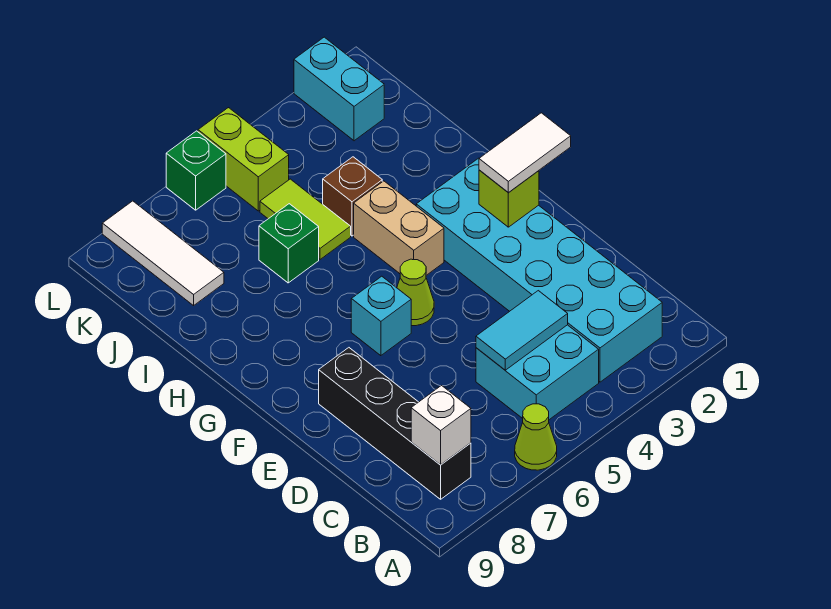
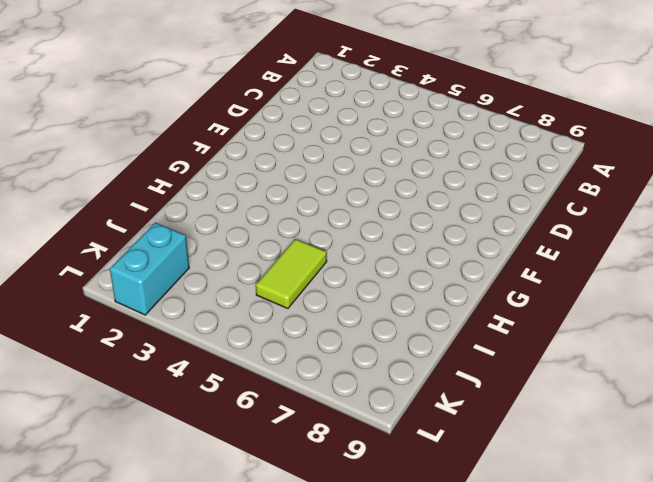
none -> lime cone A6 level 1
none -> cyan brick B2:G3 level 1
none -> cyan brick B4:C5 level 1

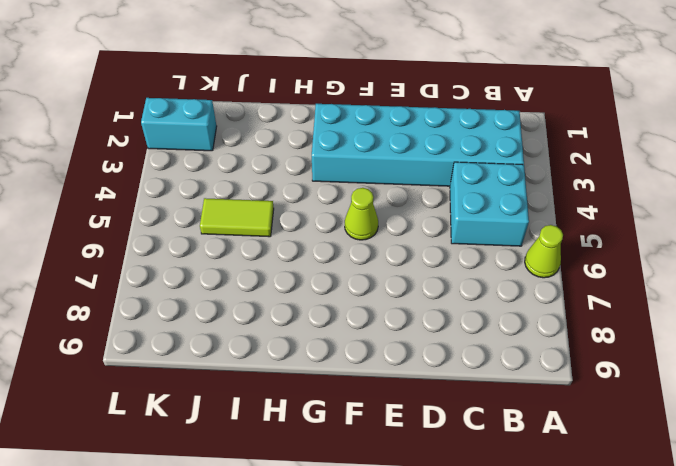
none -> black brick B8:E8 level 1
none -> cyan brick F6 level 1
none -> tan brick G4:H4 level 1

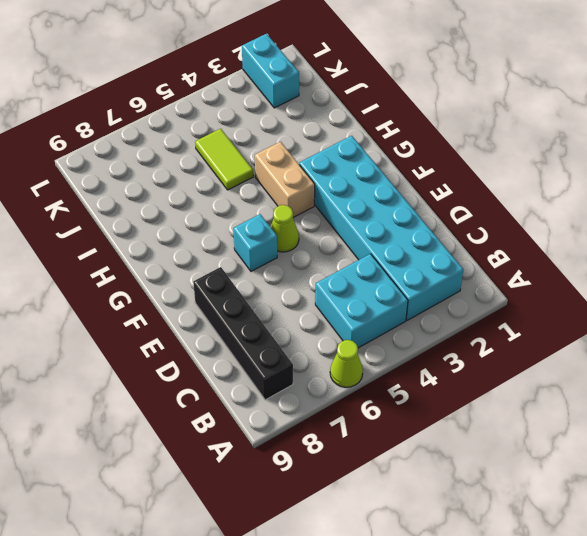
none -> brown brick I4 level 1
none -> green brick I6 level 1
none -> white tile J8:L8 level 1

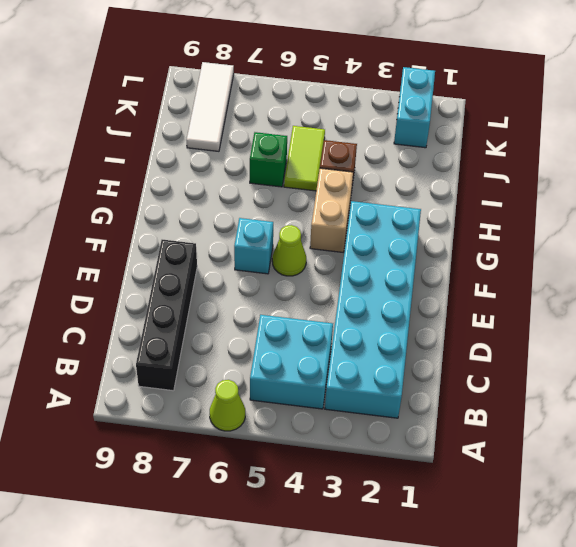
none -> lime brick K5:L5 level 1
none -> green brick L6 level 1
none -> white brick B8 level 2

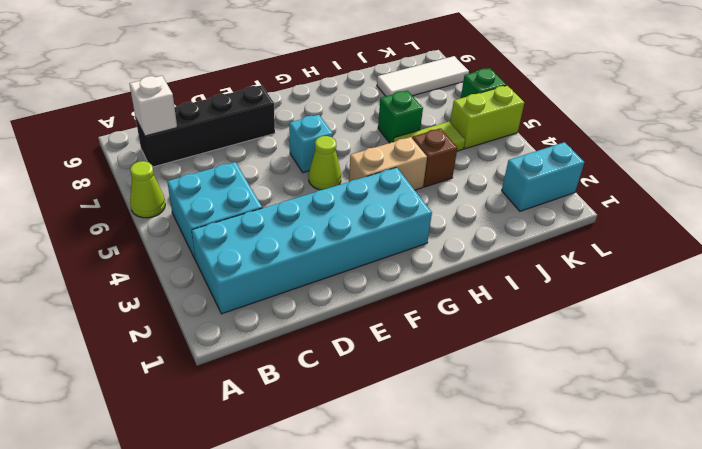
none -> cyan tile C4:C5 level 2
none -> lime brick F2 level 2
none -> white tile F1:F2 level 3

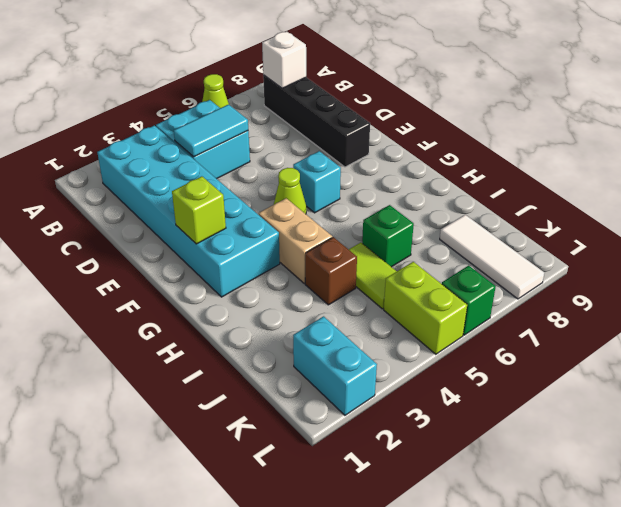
none -> white tile F1:F2 level 3

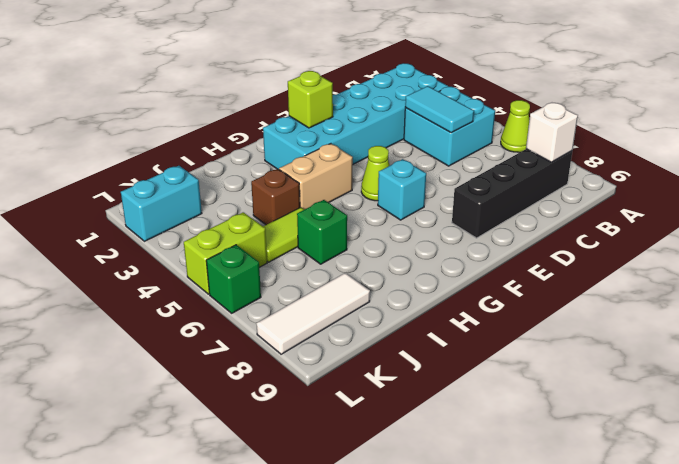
none -> white tile F1:F2 level 3

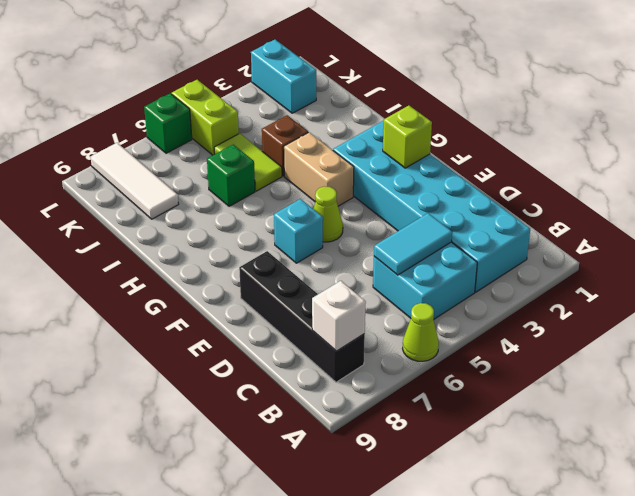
none -> white tile F1:F2 level 3

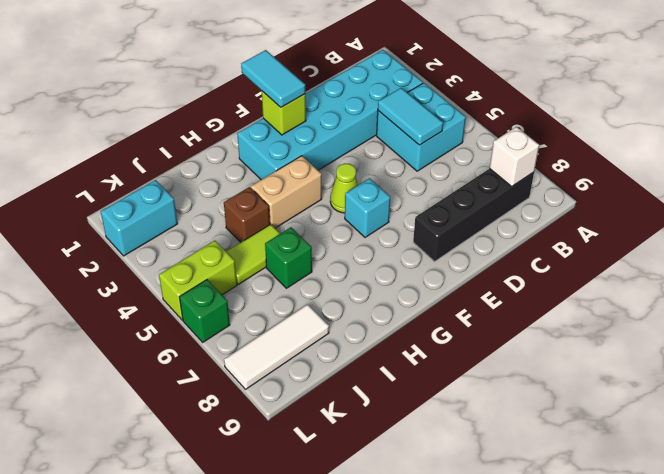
cyan tile F1:F2 level 3 -> white tile F1:F2 level 3
none -> lime cone A6 level 1

